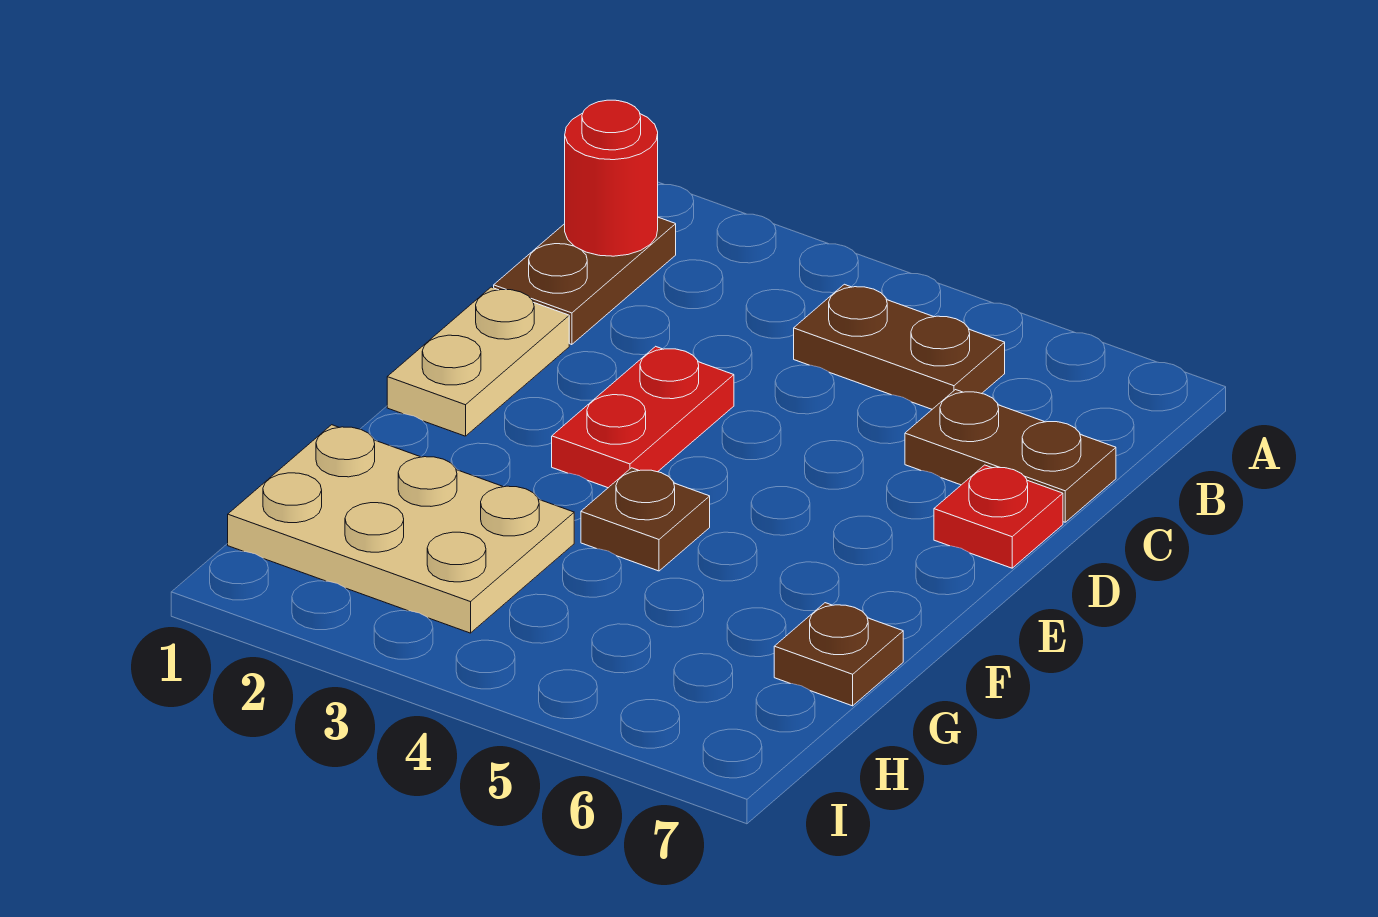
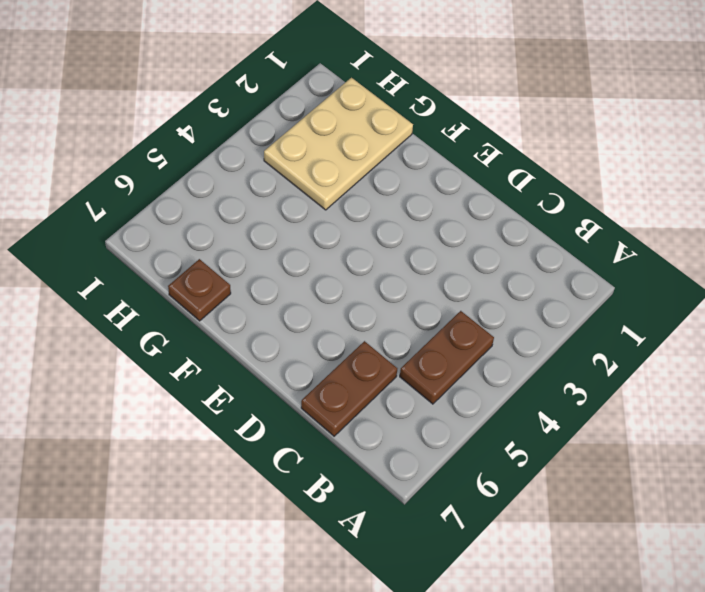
none -> brown plate B1:C1 level 1
none -> tan plate D1:E1 level 1

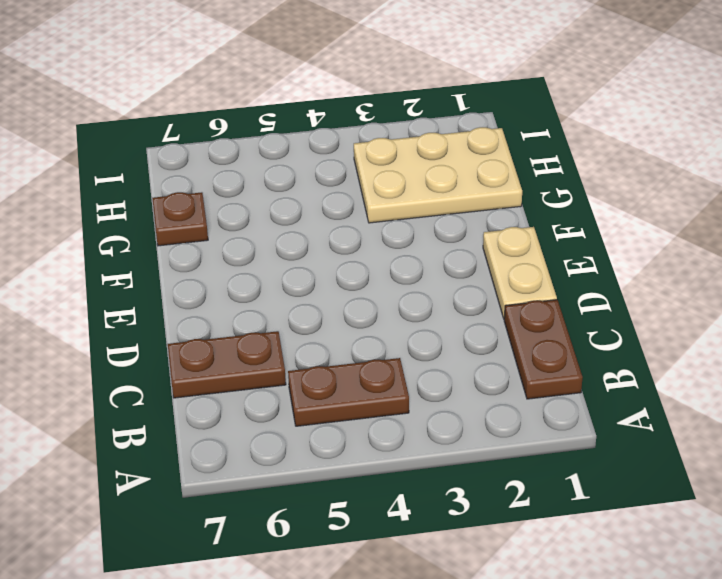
none -> red plate D3:E3 level 1
none -> red plate D7 level 1

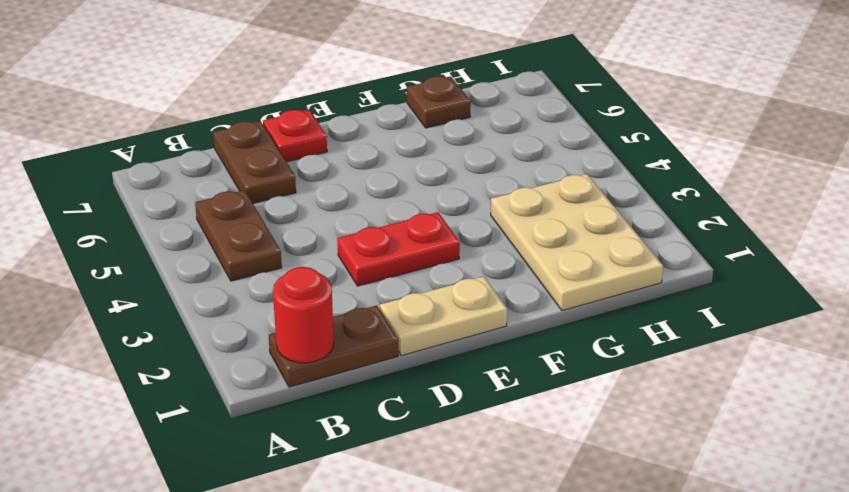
none -> brown plate F4 level 1

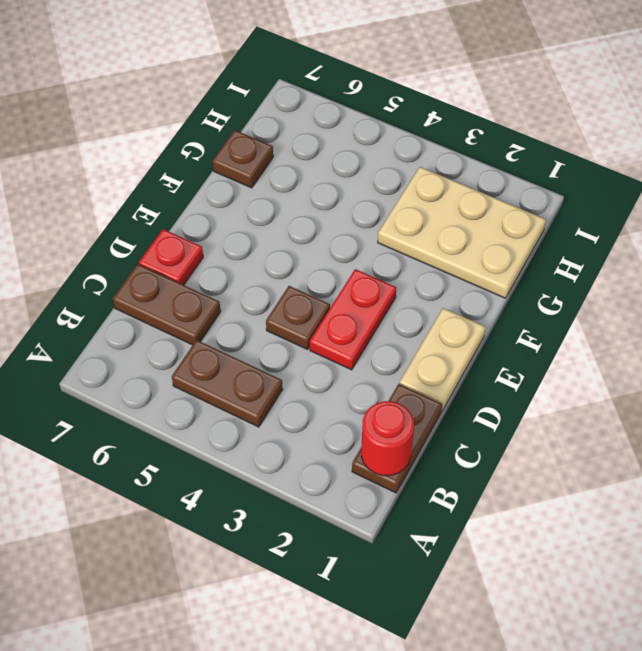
brown plate D4 level 1 -> brown plate F4 level 1

